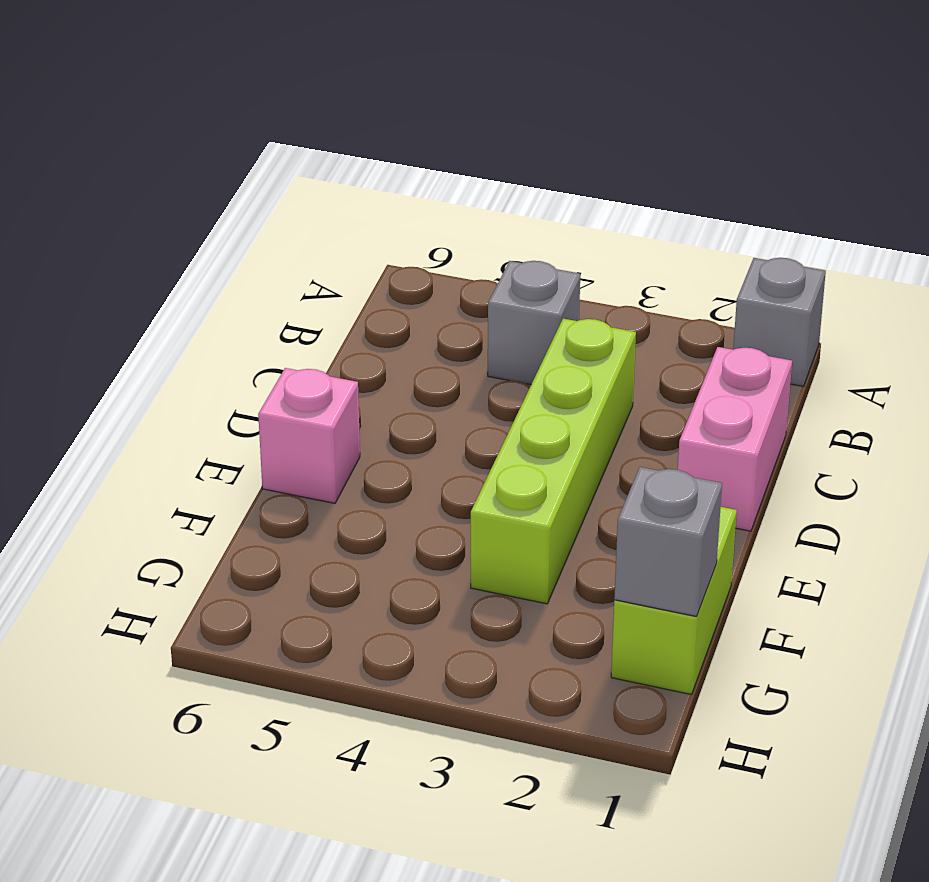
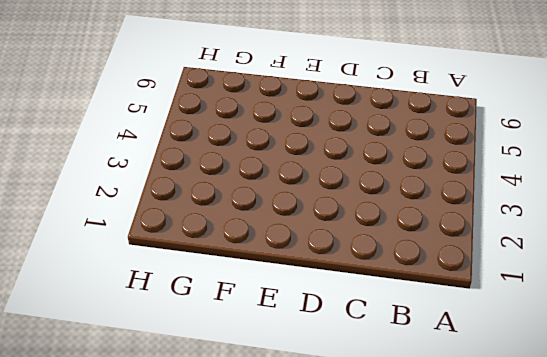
none -> grey brick A1 level 1
none -> grey brick B4 level 1

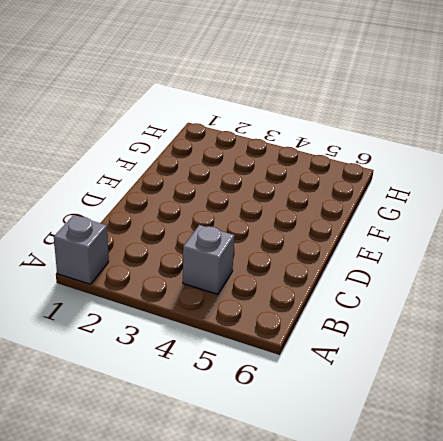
none -> pink brick C1:D1 level 1
none -> lime brick C3:F3 level 1

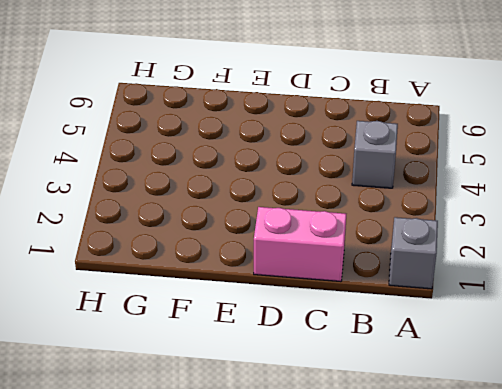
none -> lime brick C3:F3 level 1
none -> pink brick E6 level 1

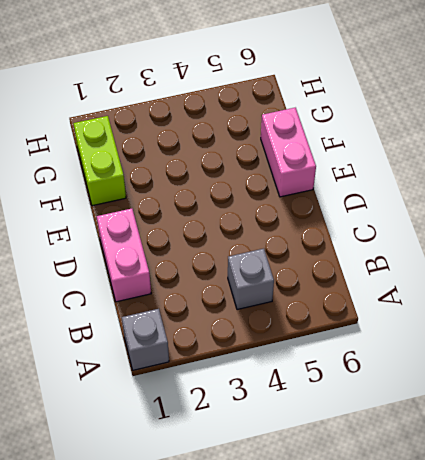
pink brick E6:F6 level 1 -> pink brick E6 level 1
none -> lime brick C3:F3 level 1
none -> grey brick G1 level 2

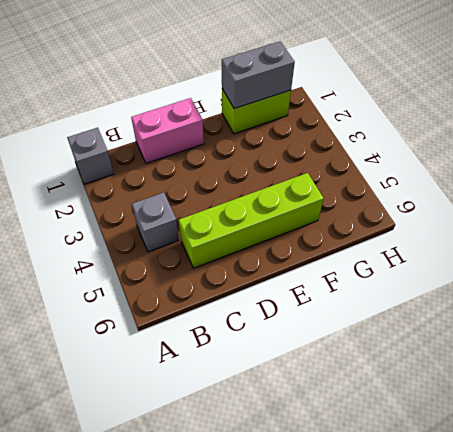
lime brick C5:F5 level 1 -> lime brick C3:F3 level 1
grey brick F1:G1 level 2 -> grey brick G1 level 2
none -> pink brick E6 level 1

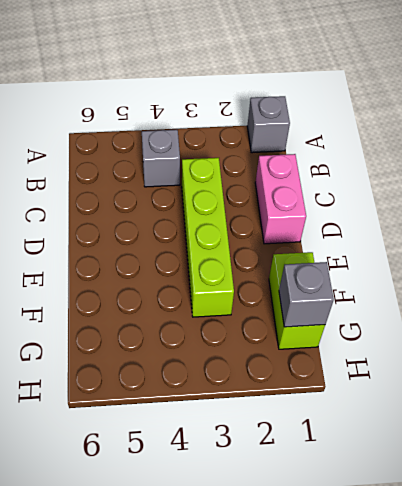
none -> pink brick E6 level 1

